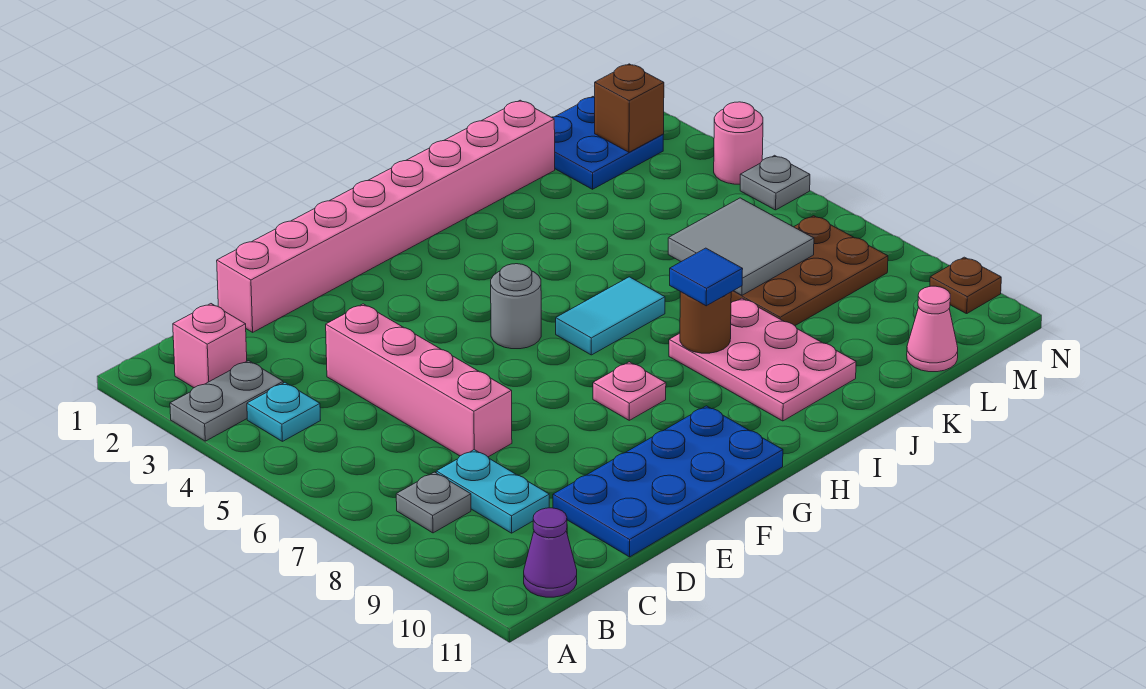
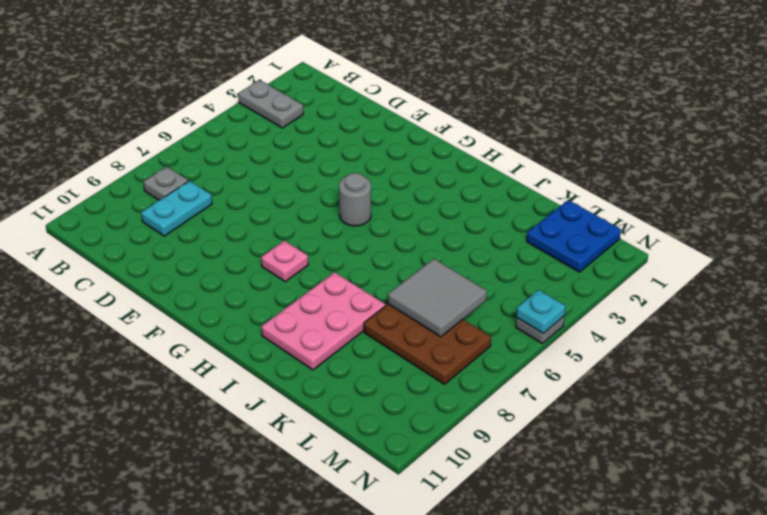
cyan plate N5 level 2 -> cyan plate B4 level 1
none -> pink brick B2 level 1
none -> purple cone B11 level 1
none -> pink brick D1:K1 level 1

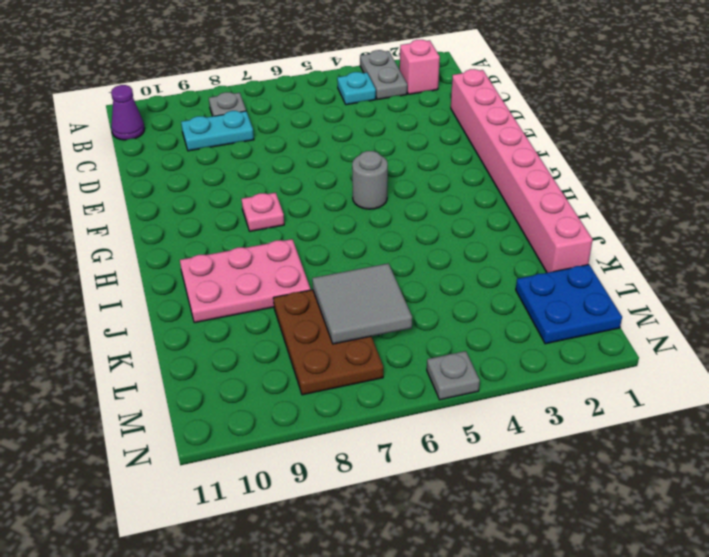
none -> pink brick D4:D7 level 1
none -> blue plate D10:G11 level 1
none -> cyan tile H6:I6 level 1

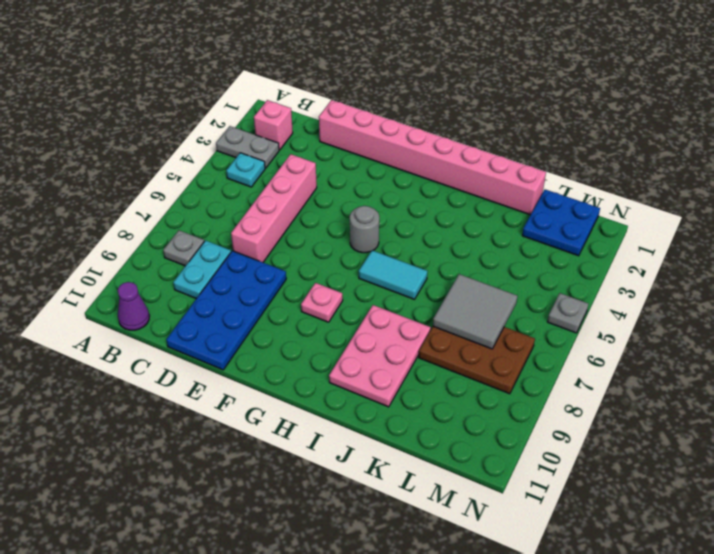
blue plate D8:E11 level 1 -> blue plate D10:G11 level 1
none -> pink cone L11 level 1
none -> pink round brick N4 level 1
none -> brown plate N10 level 1

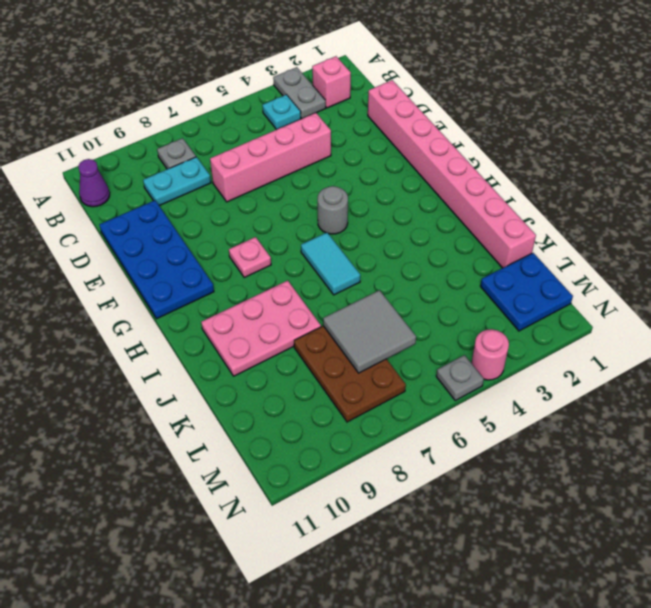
none -> pink cone L11 level 1
none -> brown plate N10 level 1
none -> brown round brick I8 level 2

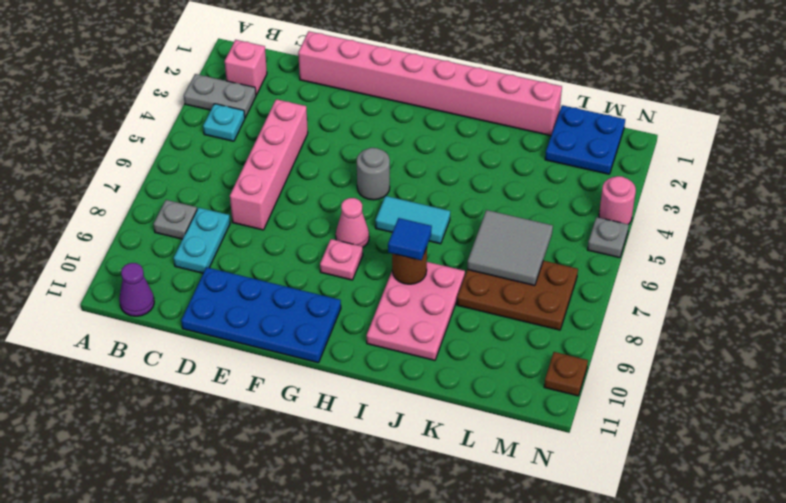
pink cone G7 level 1 -> pink cone L11 level 1
none -> brown brick M2 level 2

